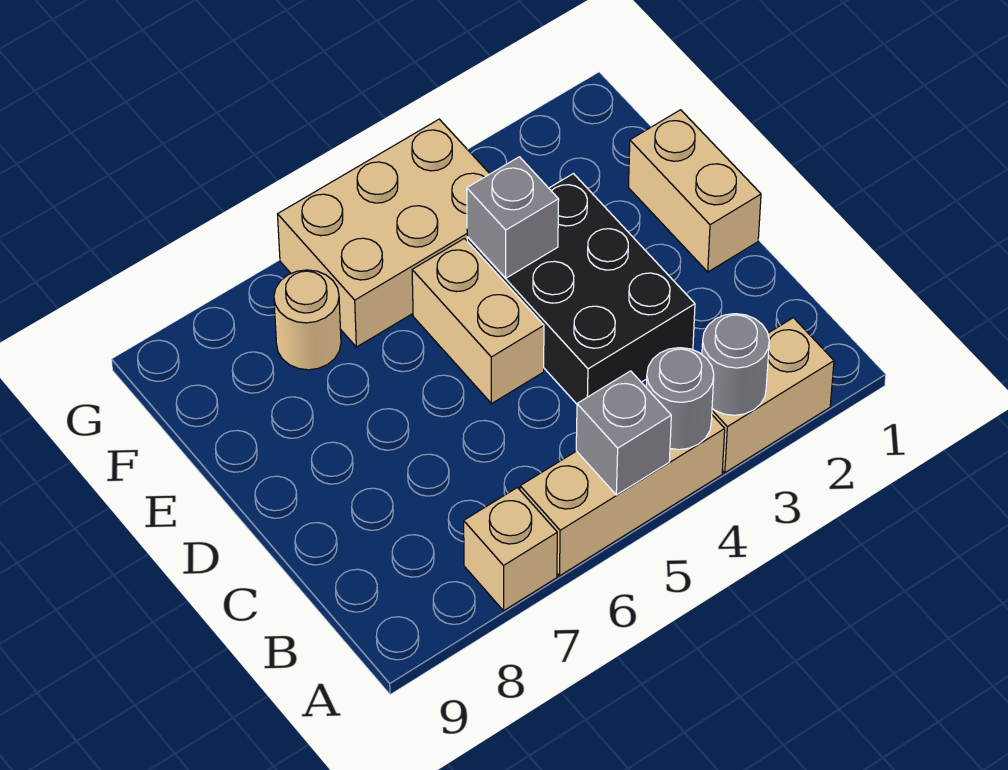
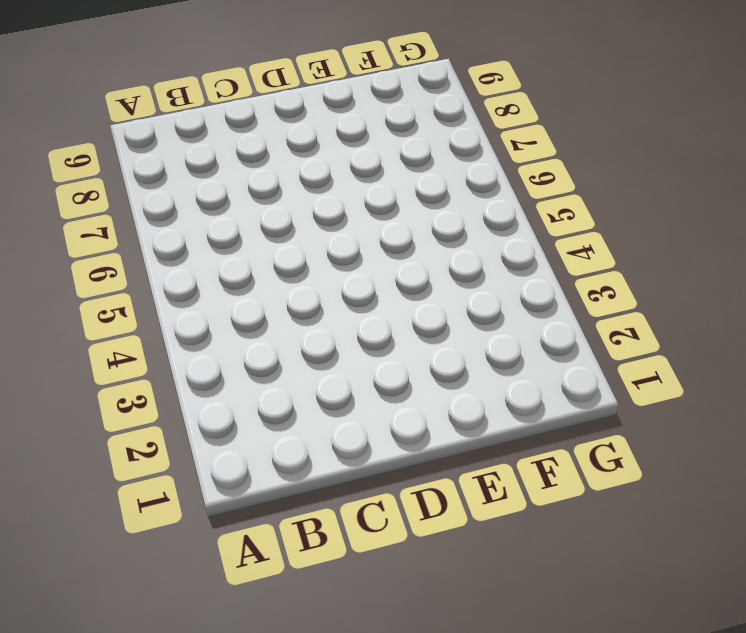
none -> tan brick A2:A3 level 1
none -> tan brick A4:A6 level 1
none -> tan brick A7 level 1

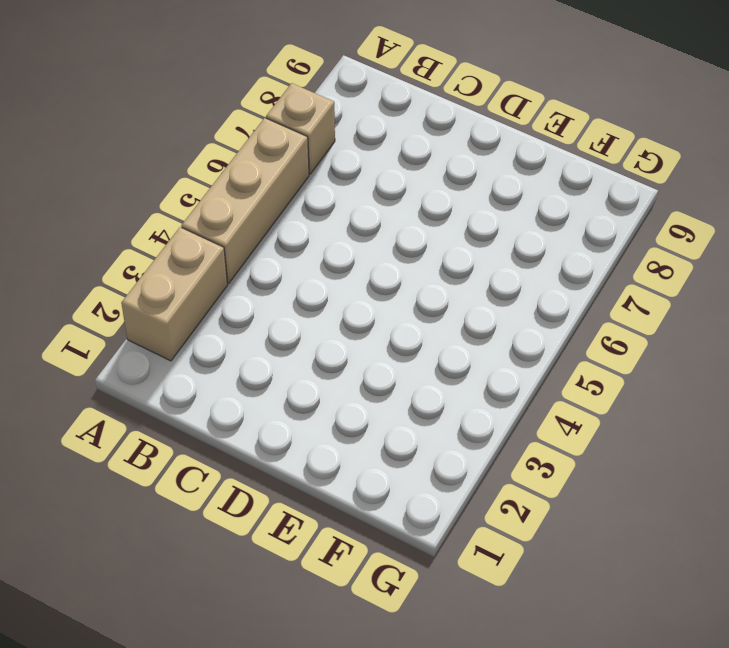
none -> black brick C3:E4 level 1
none -> tan brick D1:E1 level 1
none -> tan brick D5:E5 level 1

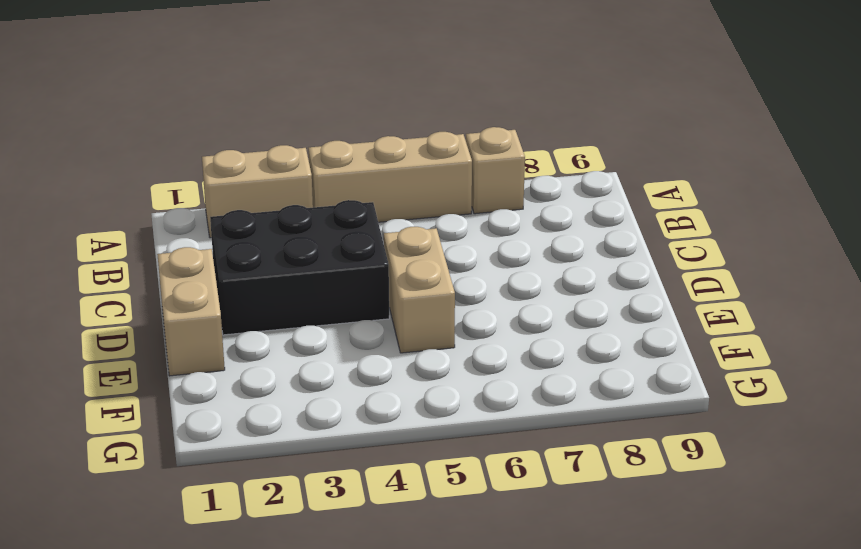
black brick C2:D4 level 1 -> black brick C3:E4 level 1
none -> tan brick F4:G6 level 1
none -> tan round brick F7 level 1
none -> grey round brick A3 level 2

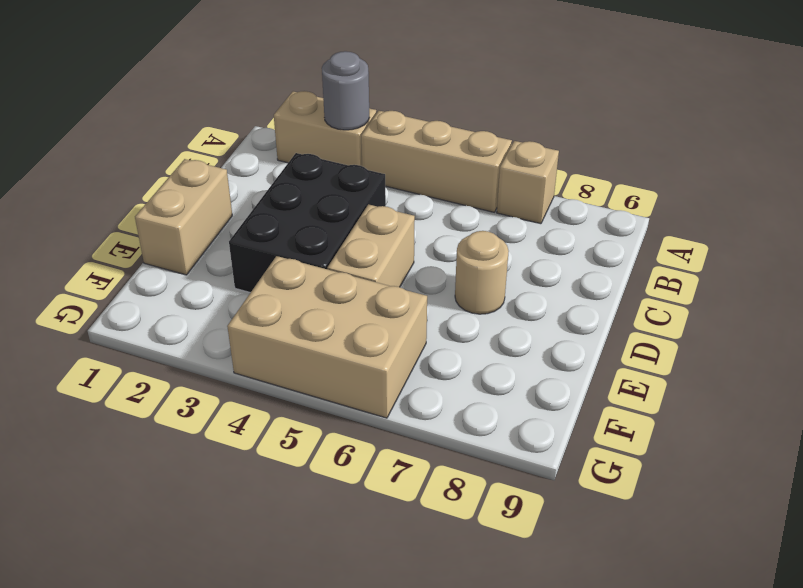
tan round brick D7 level 1 -> tan round brick F7 level 1
none -> grey round brick A4 level 2
none -> grey brick A5 level 2
none -> grey brick E4 level 2

